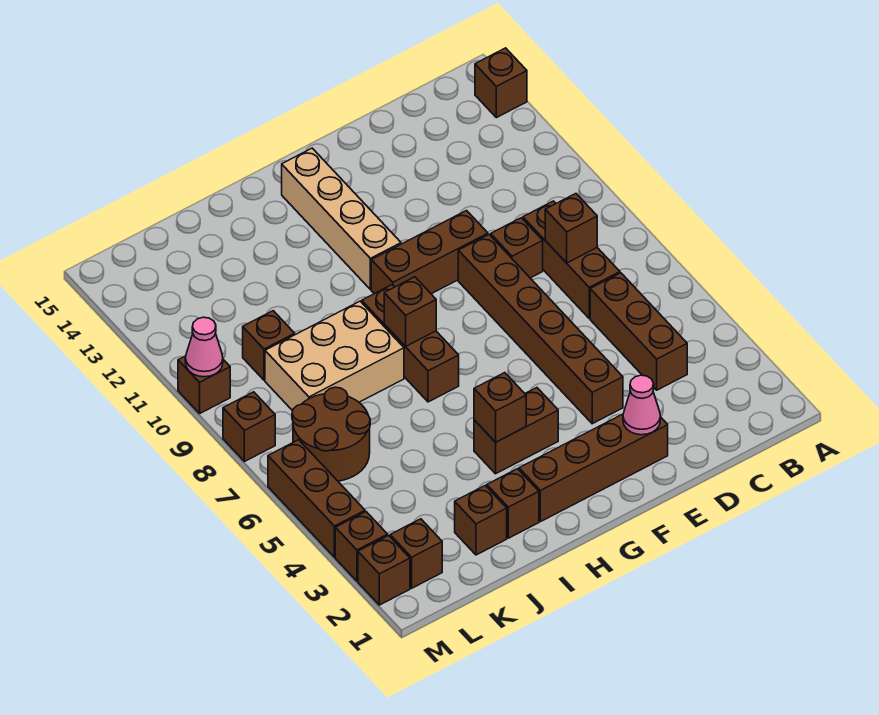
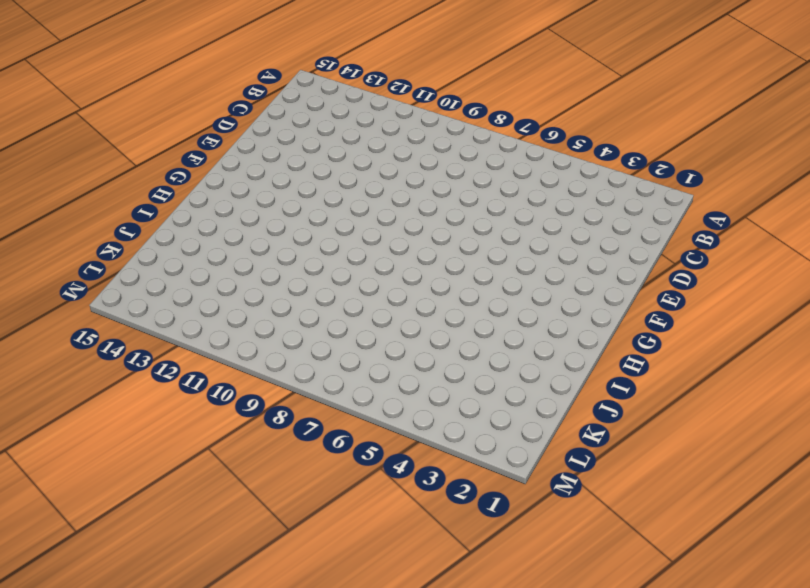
none -> brown brick A14 level 1
none -> brown brick C4:C6 level 1
none -> brown brick C7:C9 level 1

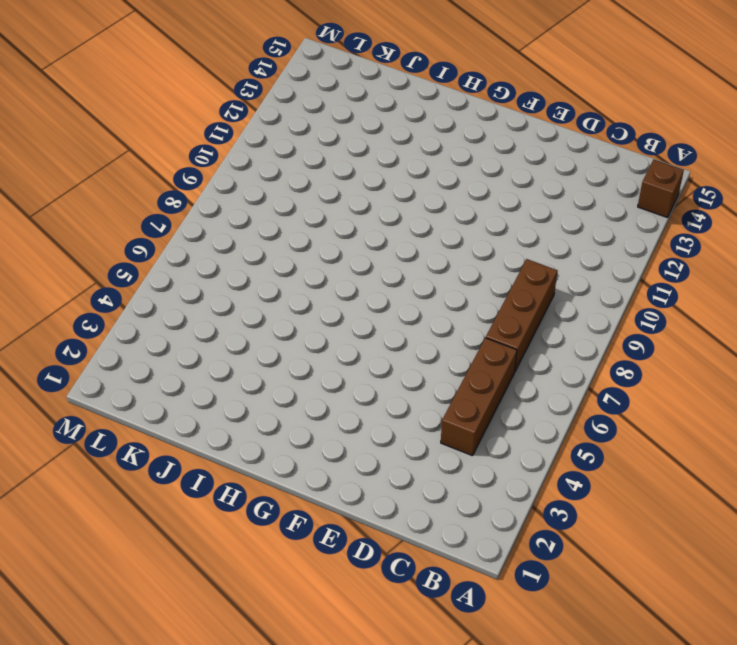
none -> brown brick D9 level 1
none -> brown brick E2:H2 level 1
none -> brown brick E4:E9 level 1

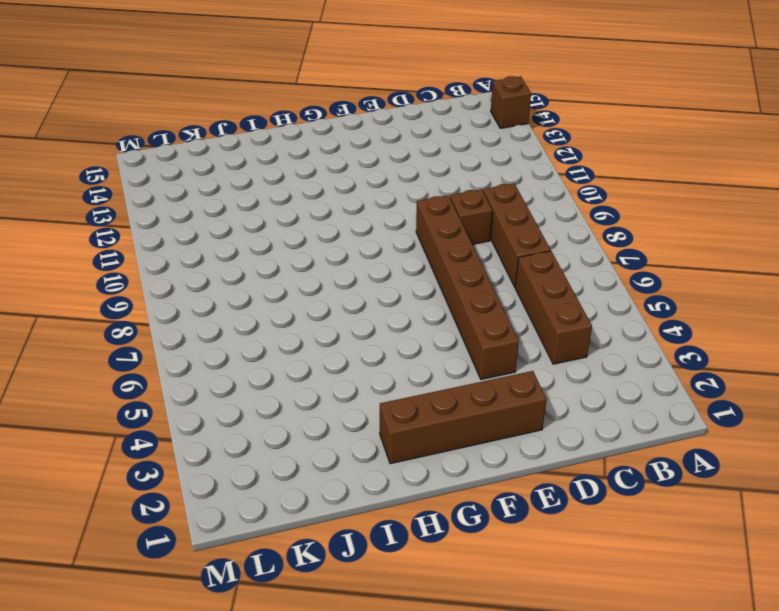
none -> brown brick E10:G10 level 1
none -> brown brick G4:H4 level 1
none -> tan brick G11:G14 level 1

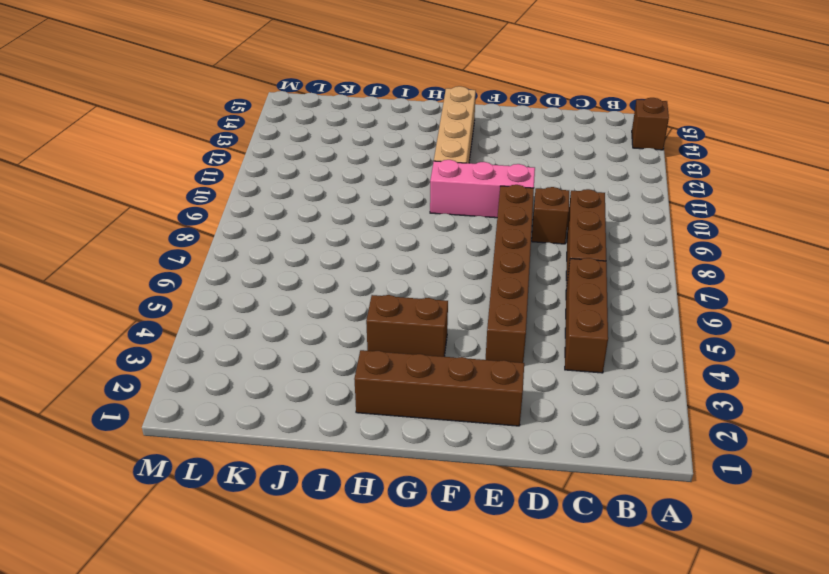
pink brick E10:G10 level 1 -> brown brick E10:G10 level 1
none -> brown brick H7:H9 level 1
none -> brown brick I2 level 1
none -> tan brick I8:K9 level 1

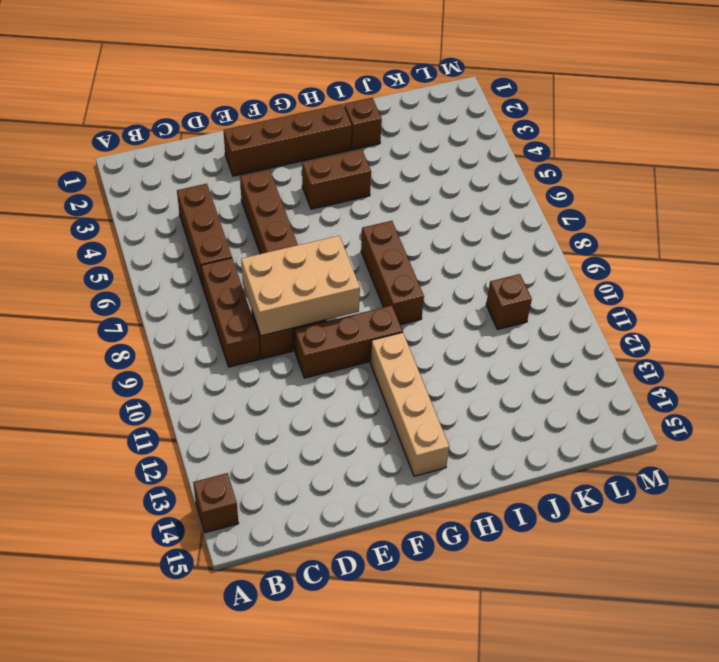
tan brick D8:F9 level 2 -> tan brick I8:K9 level 1
none -> brown brick J2 level 1
none -> brown round brick K6:L7 level 1
none -> brown brick L2 level 1

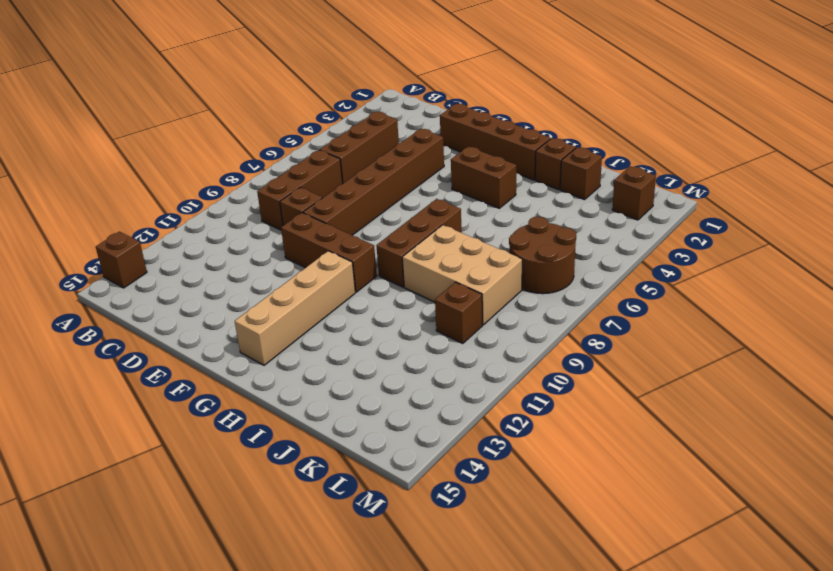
none -> brown brick M2 level 1
none -> brown brick M3 level 1
none -> brown brick M4:M6 level 1

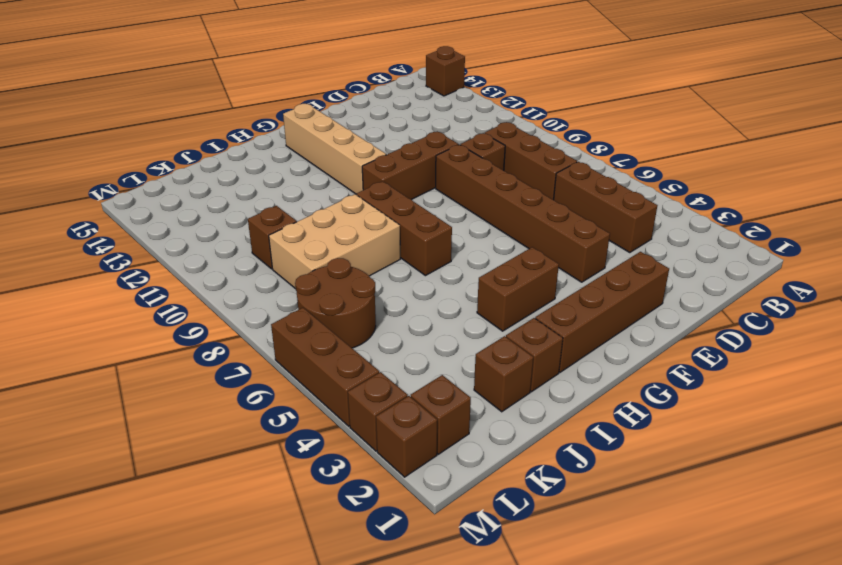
none -> brown brick M8 level 1
none -> brown brick M10 level 1
none -> brown brick C8 level 2

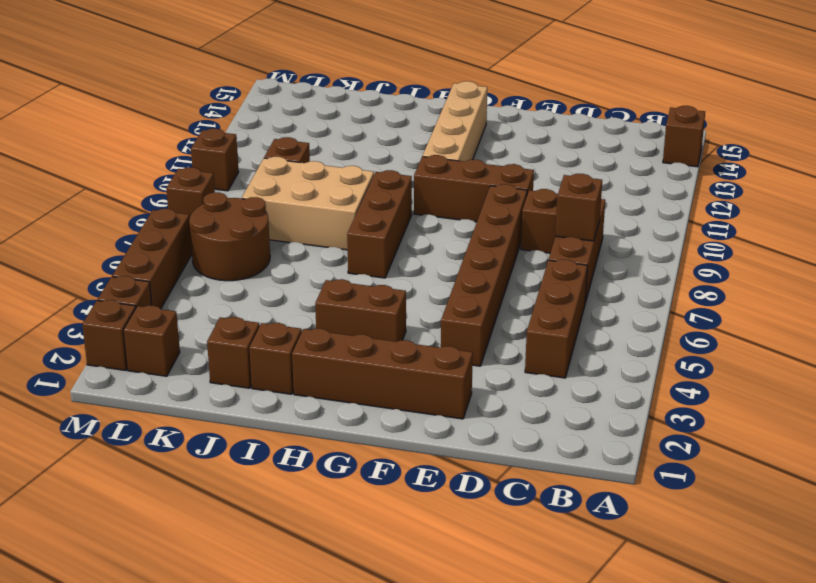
none -> pink cone E2 level 2
none -> brown brick H4 level 2
none -> brown brick H8 level 2

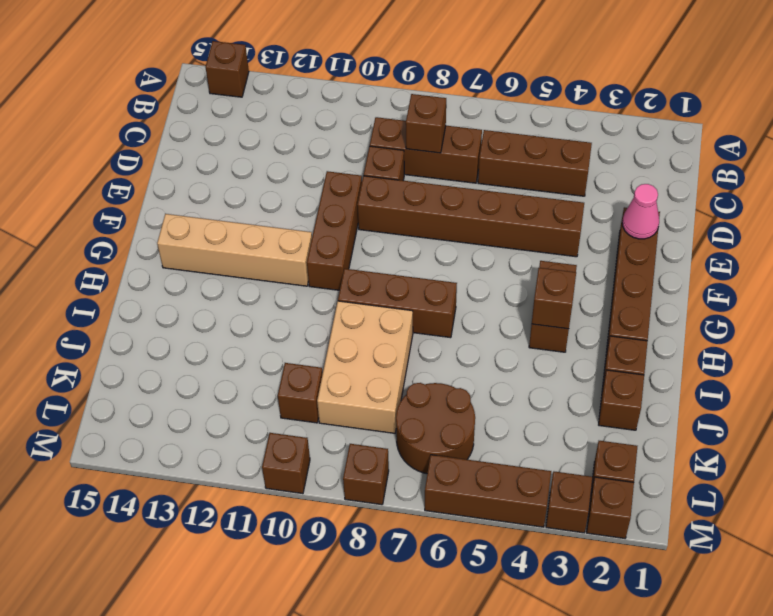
none -> brown brick H8 level 2
none -> pink cone M10 level 2

